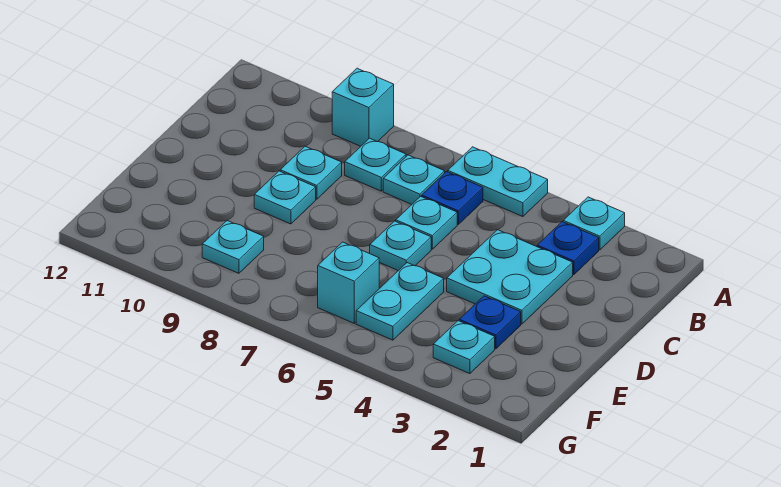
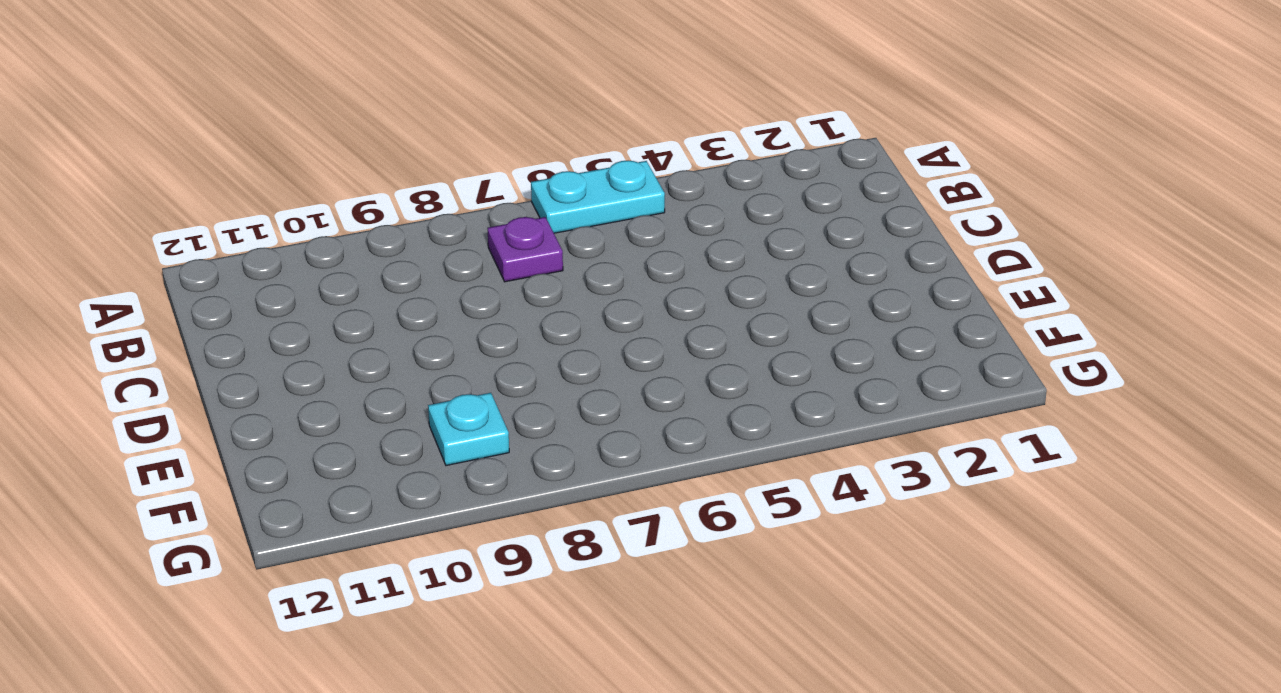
purple plate B7 level 1 -> cyan plate B7 level 1
none -> cyan plate A3 level 1
none -> cyan brick A9 level 1
none -> blue plate B3 level 1

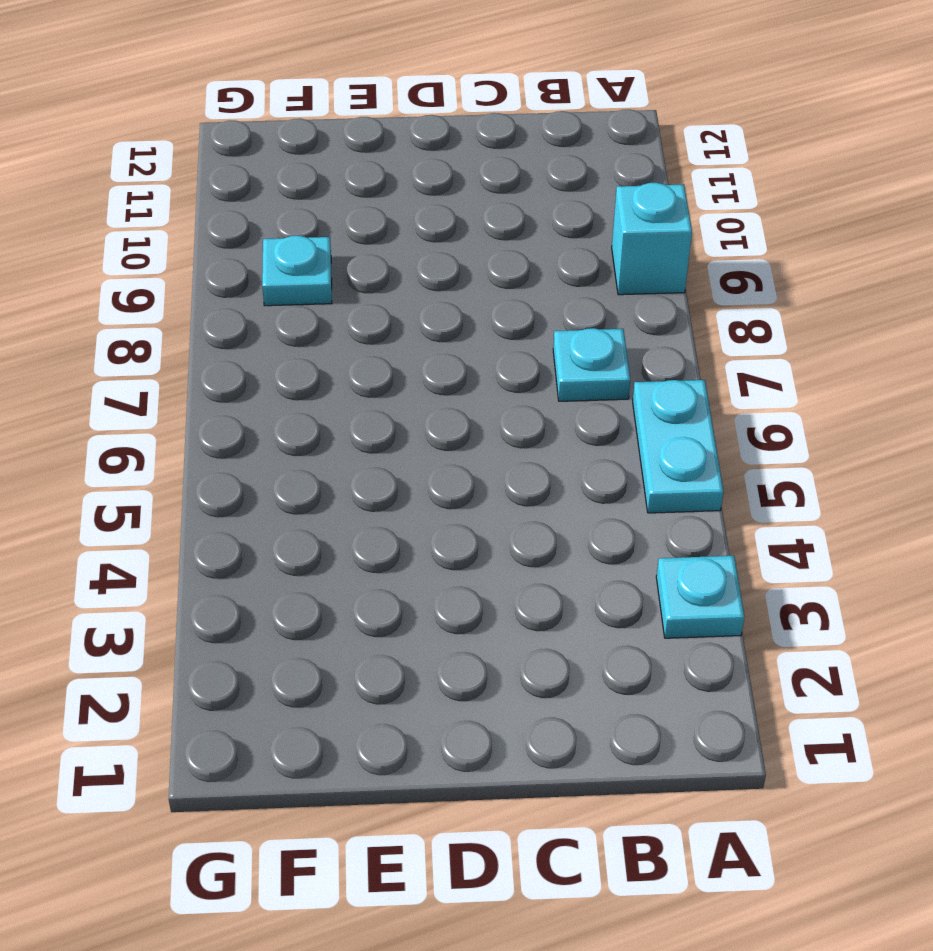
none -> blue plate B3 level 1
none -> blue plate B6 level 1
none -> cyan plate B8 level 1

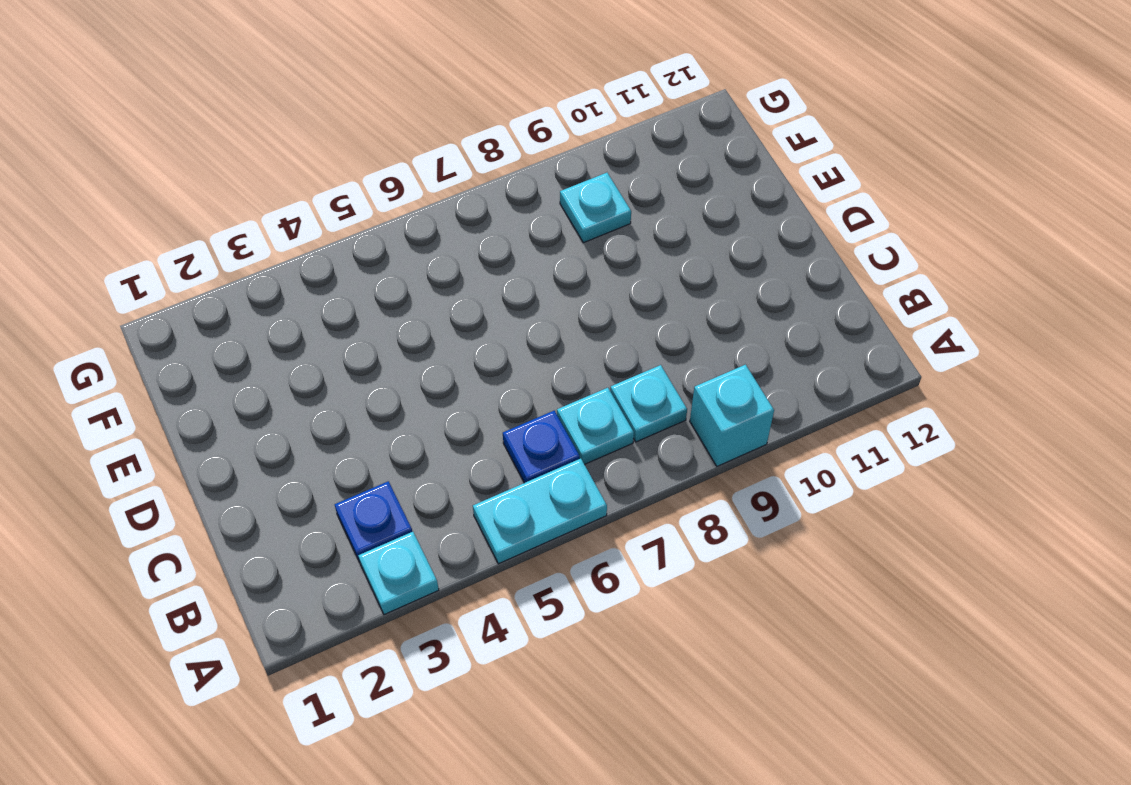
none -> cyan plate C3:D4 level 1
none -> cyan plate C6 level 1
none -> cyan plate C9 level 1

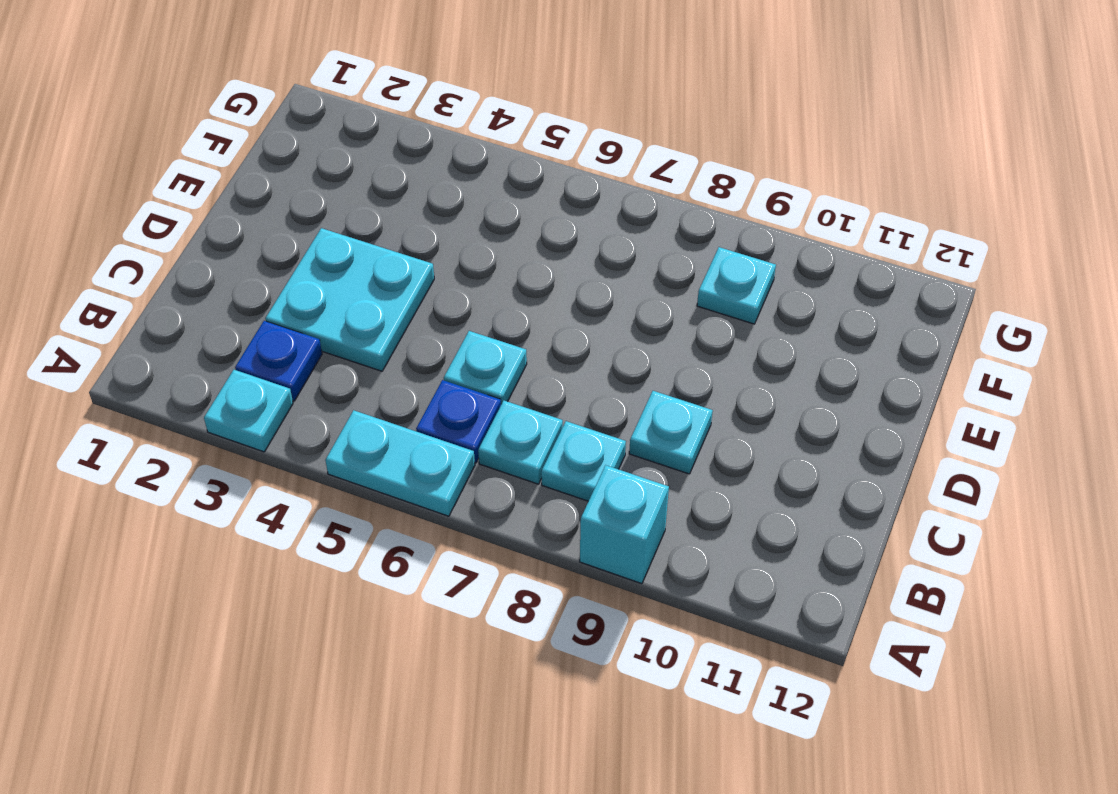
none -> cyan plate D6 level 1
none -> cyan plate D9 level 1
none -> blue plate E3 level 1

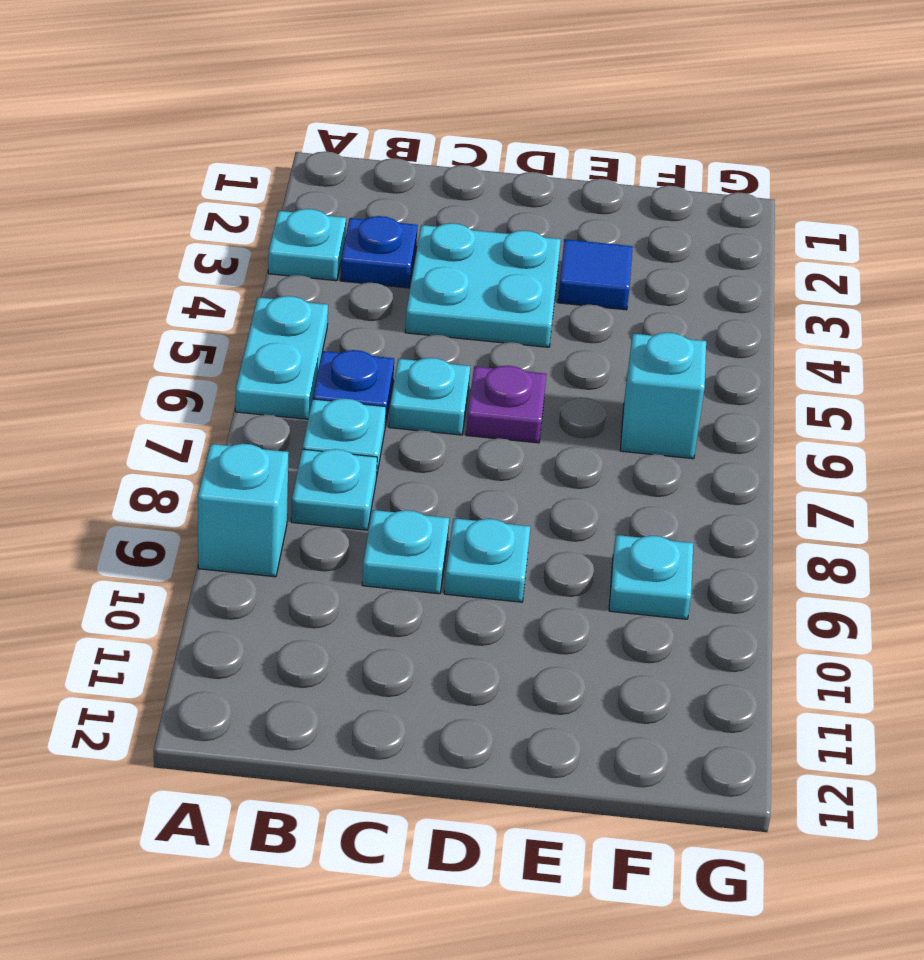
purple plate D6 level 1 -> cyan plate D6 level 1
blue tile E3 level 1 -> blue plate E3 level 1
none -> cyan plate E5:F5 level 1
none -> cyan plate F3 level 1

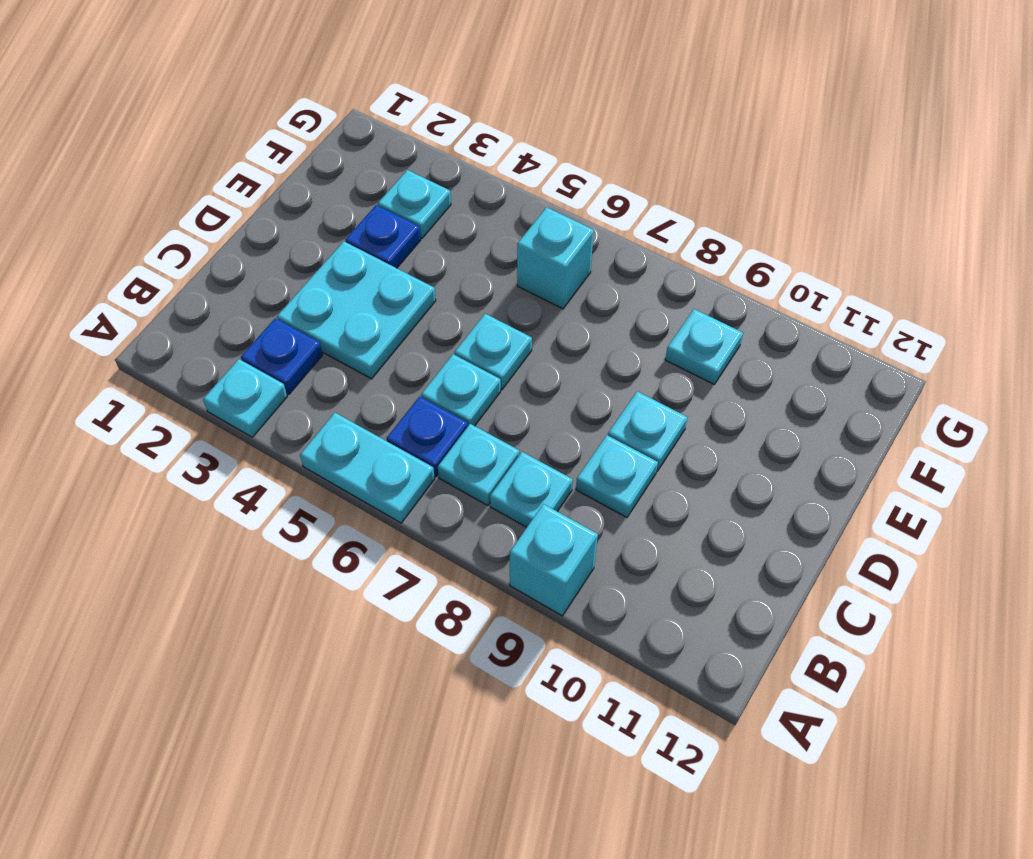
none -> cyan plate E5:F5 level 1

